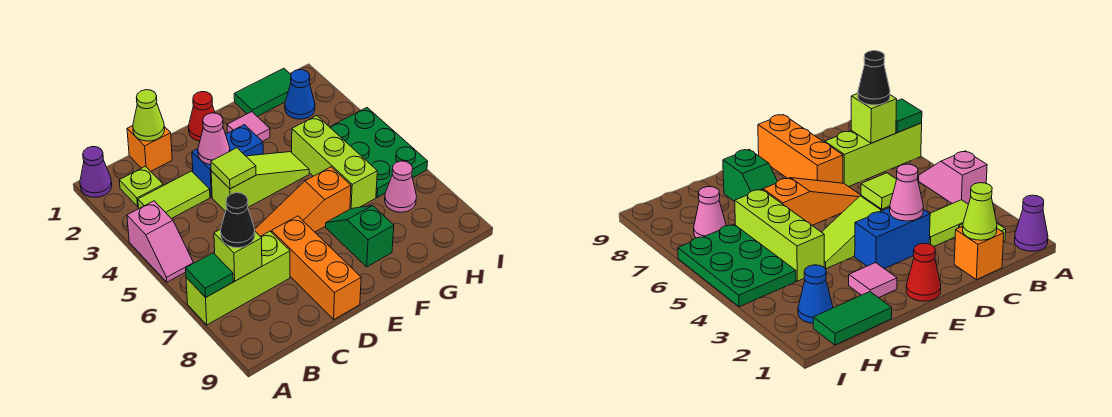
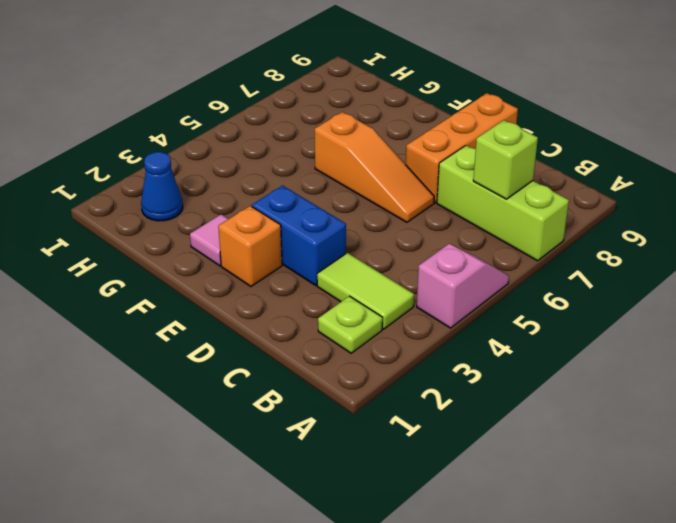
orange brick E2 level 1 -> orange brick C1 level 1
none -> purple cone A1 level 1
none -> lime slope D4:F4 level 1 top D
none -> red cone E1 level 1

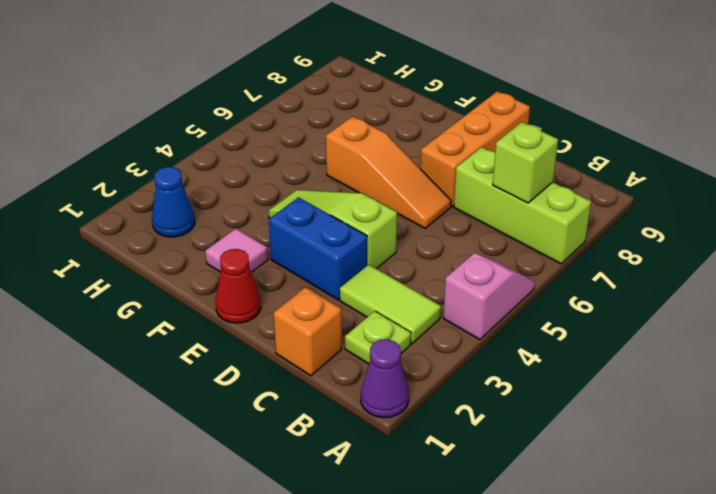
none -> green slope F7:F8 level 1 top 8
none -> green tile G1:H1 level 1
none -> lime brick G4:G6 level 1

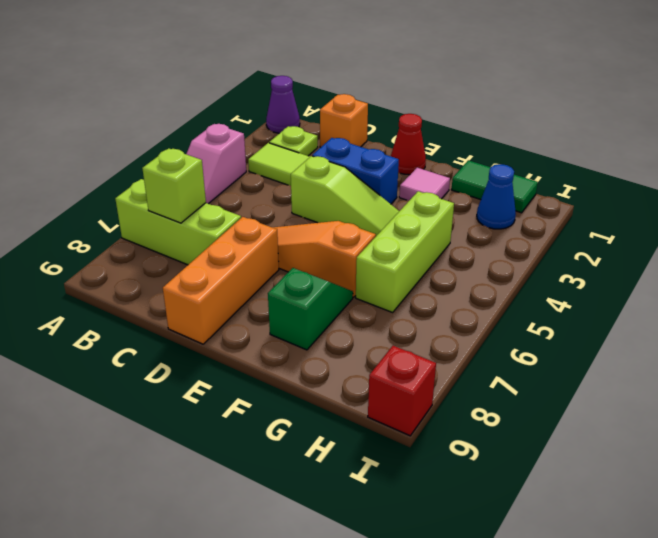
red brick I9 level 1 -> none
none -> green plate H4:I6 level 1
none -> pink cone H7 level 1
none -> green tile A7 level 2

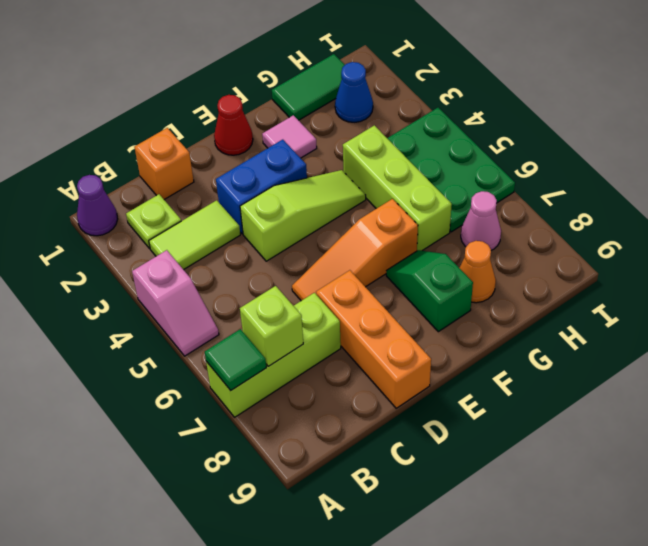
orange cone G8 level 1 -> none
none -> lime cone C1 level 2
none -> pink cone D3 level 2
none -> lime tile D4 level 2

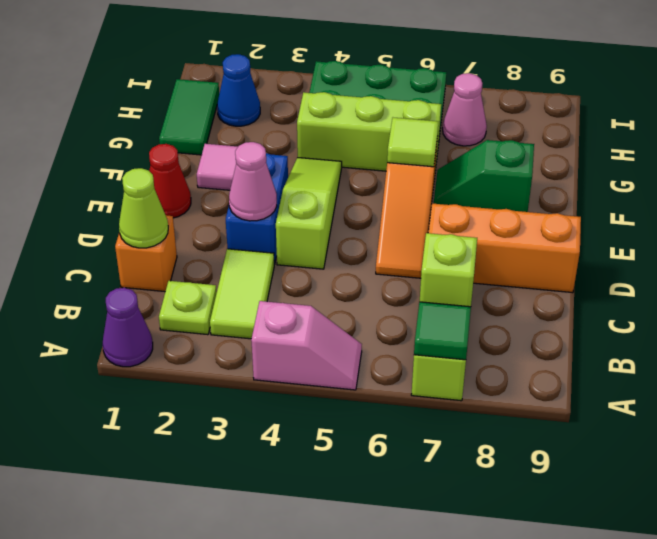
lime tile F6 level 2 -> lime tile D4 level 2
none -> black cone B7 level 3

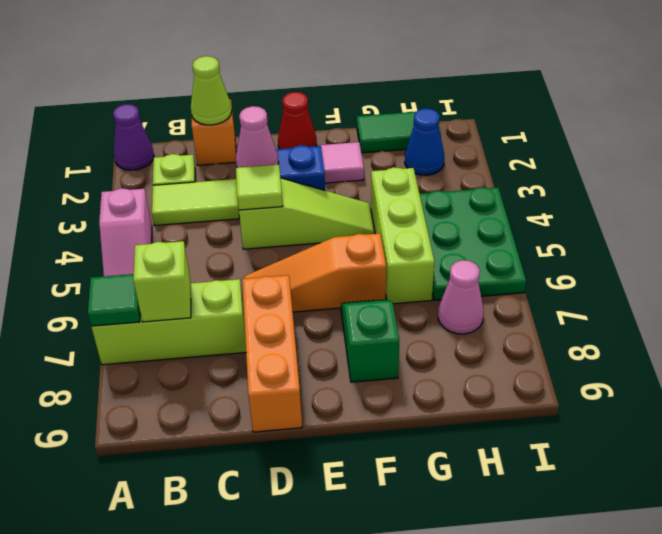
none -> black cone B7 level 3

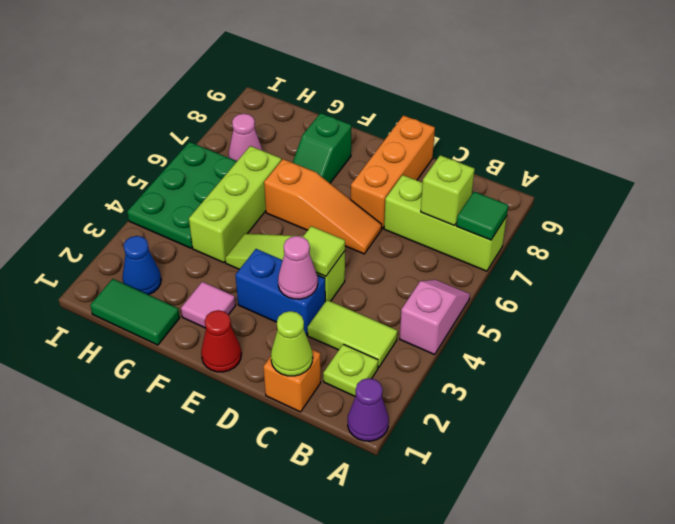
none -> black cone B7 level 3

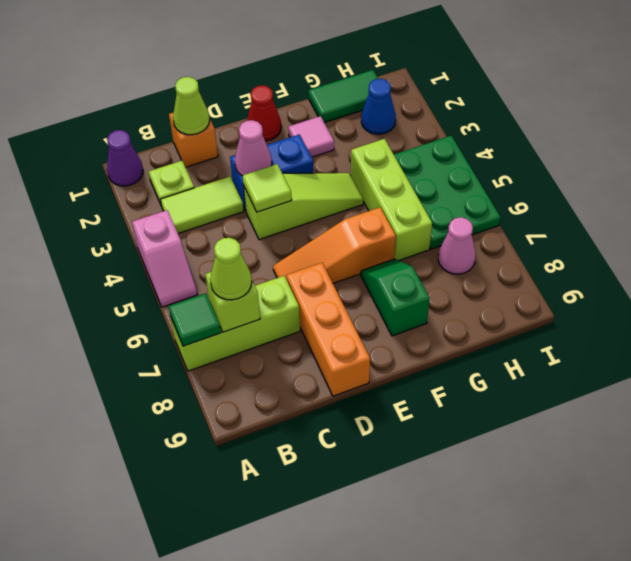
lime cone B7 level 3 -> black cone B7 level 3

